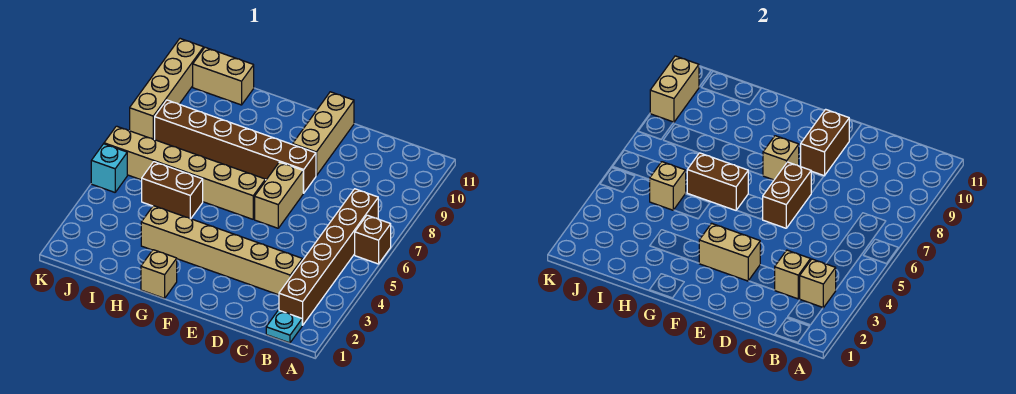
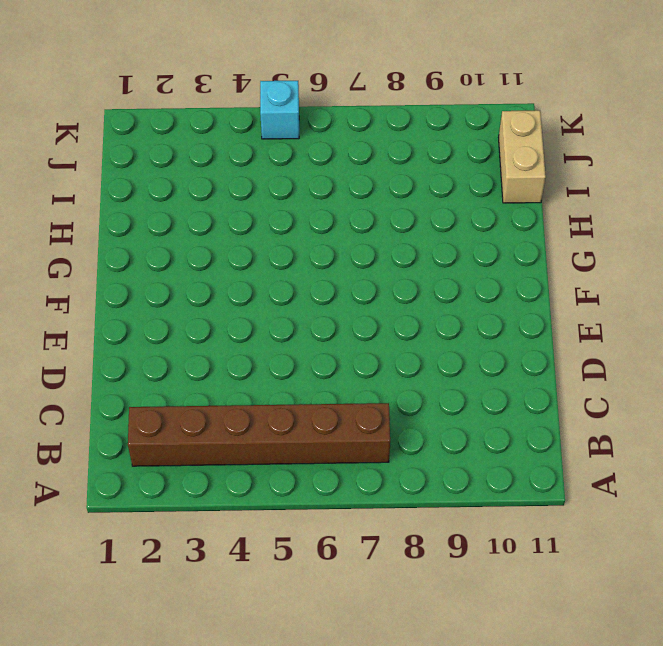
none -> brown brick A6 level 1
none -> cyan plate B1 level 1
none -> tan brick C3:H3 level 1

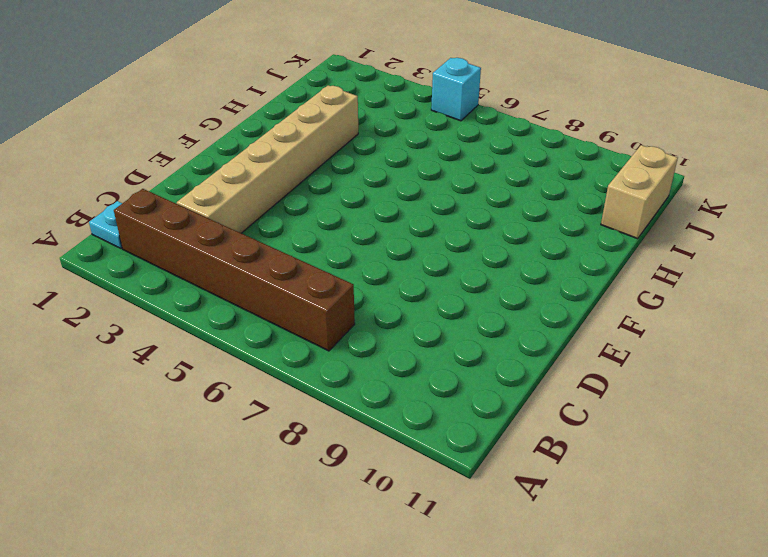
none -> brown brick A6 level 1
none -> tan brick E6:E7 level 1
none -> brown brick E8:J8 level 1

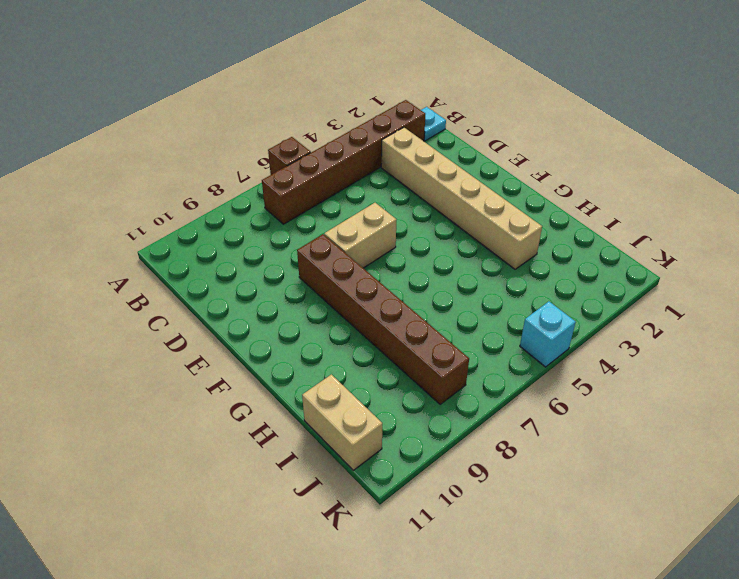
none -> tan brick E9:E11 level 1
none -> tan brick F6:K6 level 1
none -> tan brick G1 level 1

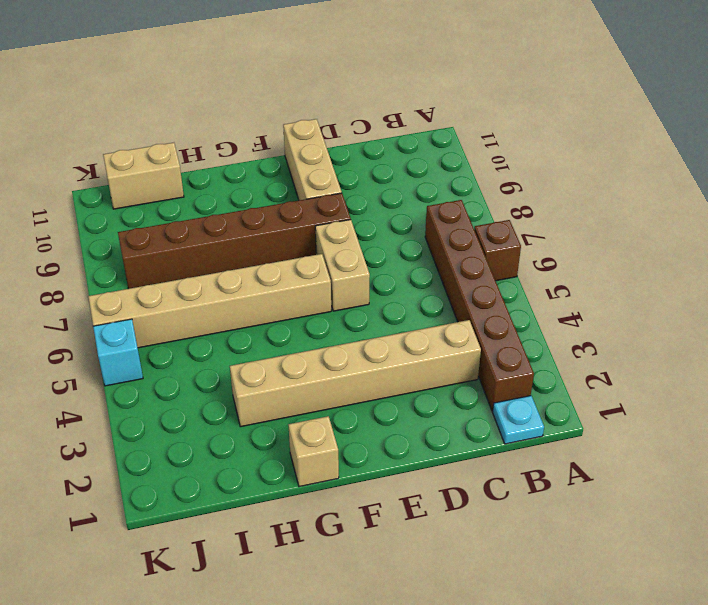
none -> brown brick H5:I5 level 1
none -> tan brick K8:K11 level 1
none -> tan brick B3 level 2

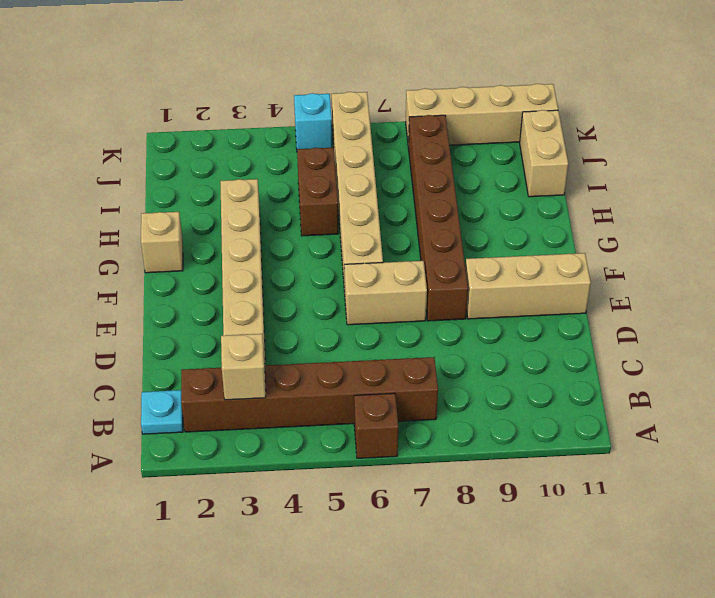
none -> tan brick C3 level 2
none -> tan brick E3:F3 level 2
none -> brown brick E6:E7 level 2

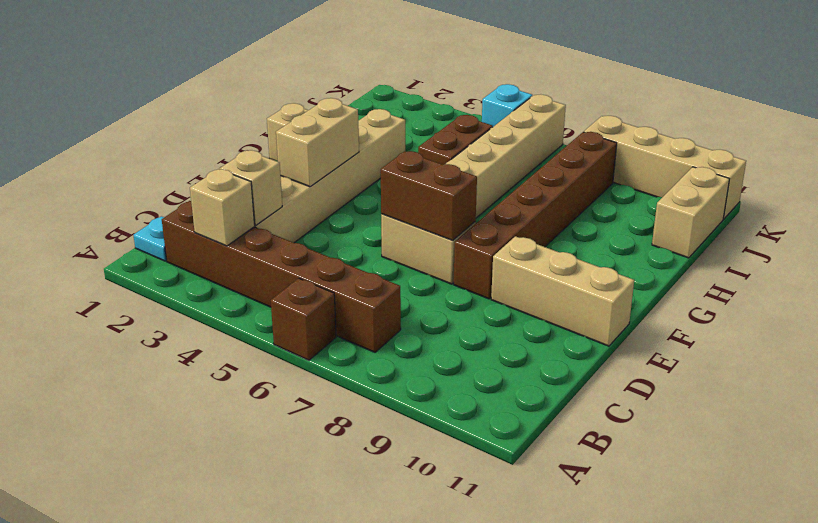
none -> brown brick E9:E10 level 2
none -> tan brick F8 level 2
none -> brown brick G6:H6 level 2

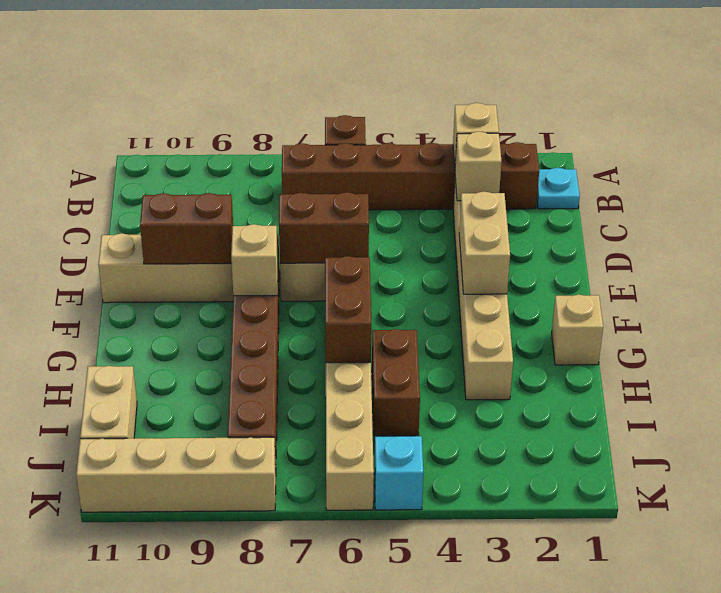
none -> tan brick I5 level 2
none -> tan brick K9:K10 level 2

